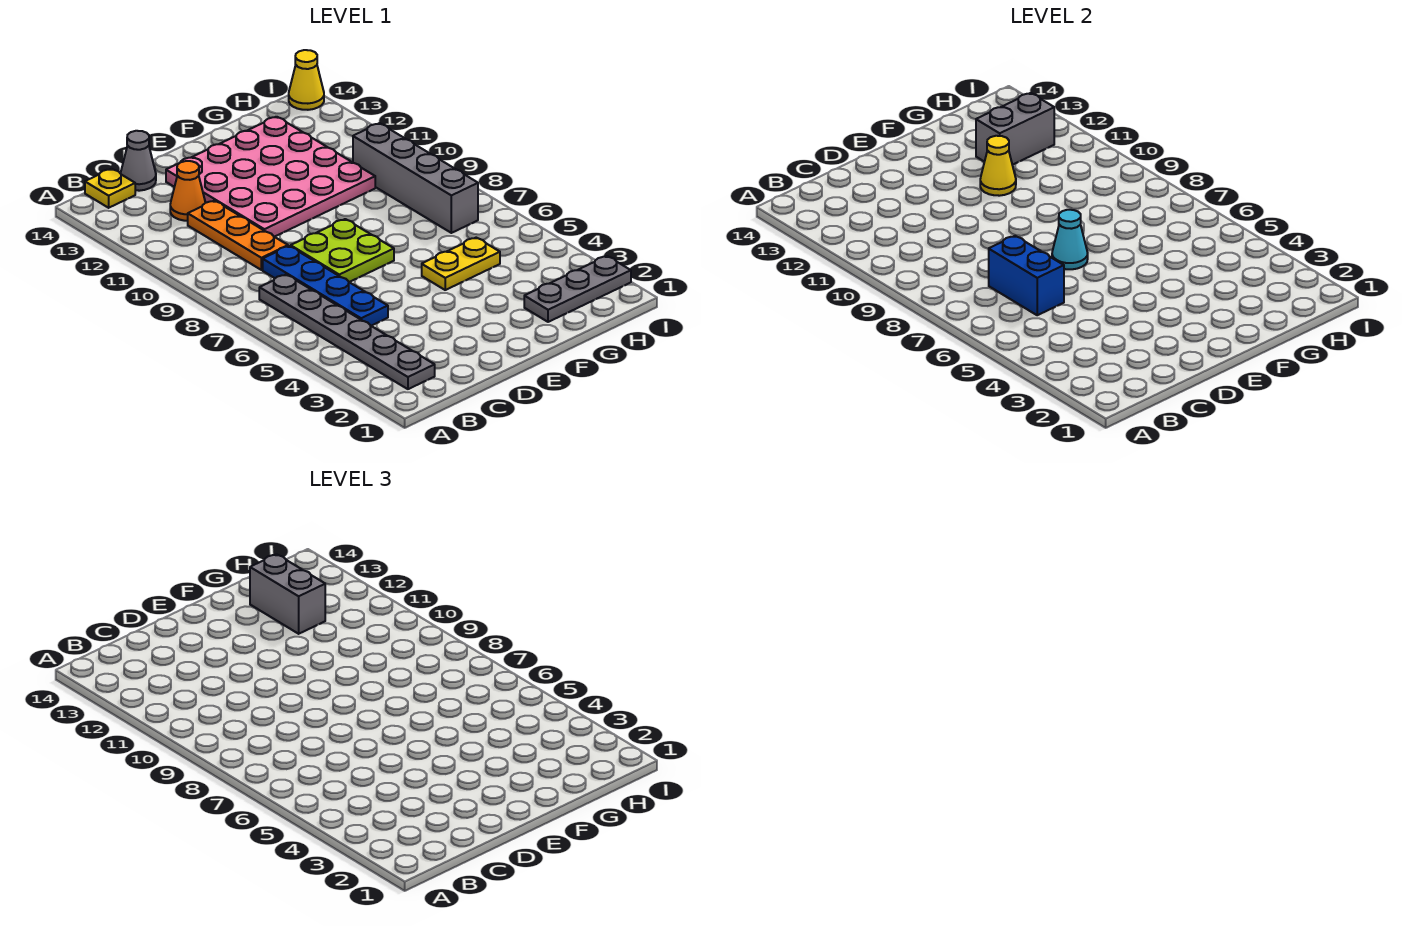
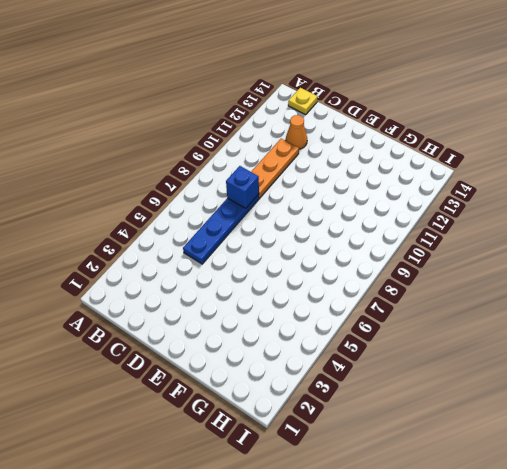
blue brick C8 level 2 -> none
none -> grey plate B2:B7 level 1
none -> grey cone C14 level 1
none -> lime plate D7:E8 level 1

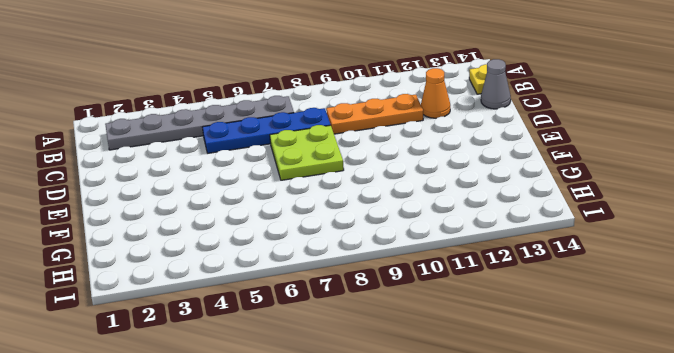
none -> pink plate D10:G13 level 1
none -> yellow plate F5:G5 level 1
none -> grey plate G2:I2 level 1

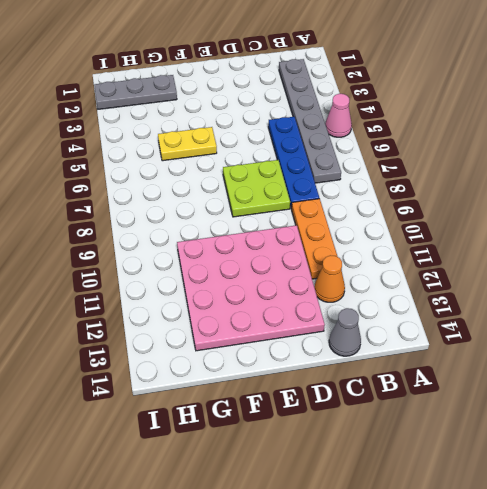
pink cone A5 level 1 -> none
none -> yellow plate B14 level 1
none -> grey brick H7:H10 level 1
none -> yellow cone I14 level 1

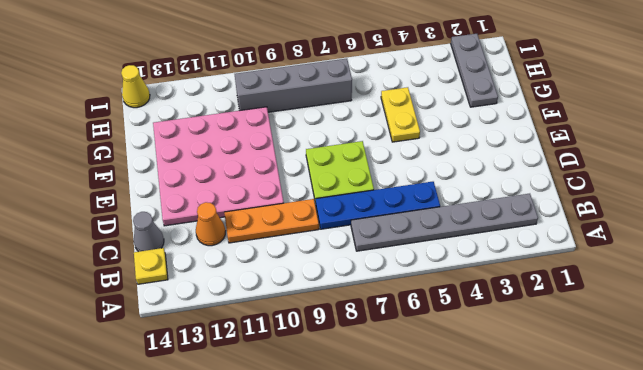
none -> blue brick C6:C7 level 2
none -> cyan cone E7 level 2
none -> yellow cone F11 level 2

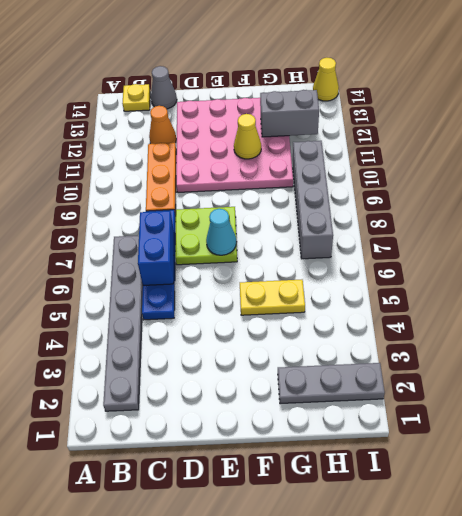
none -> grey brick G12:G13 level 3

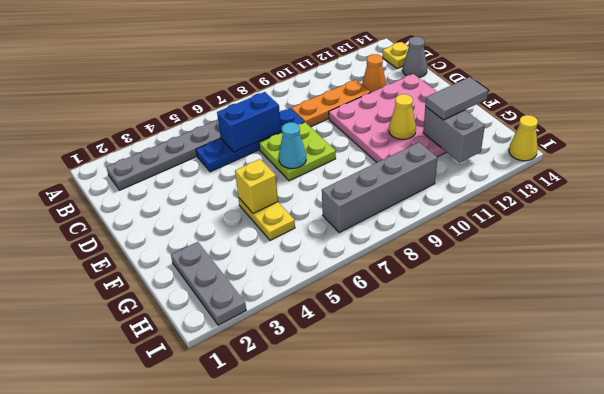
yellow brick F5 level 2 -> none
grey tile G12:G13 level 3 -> grey brick G12:G13 level 3

